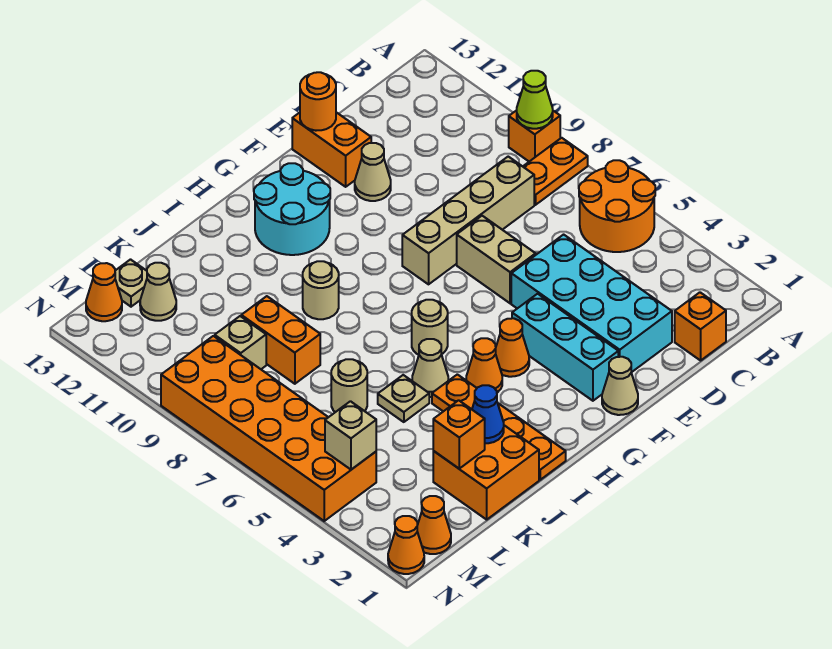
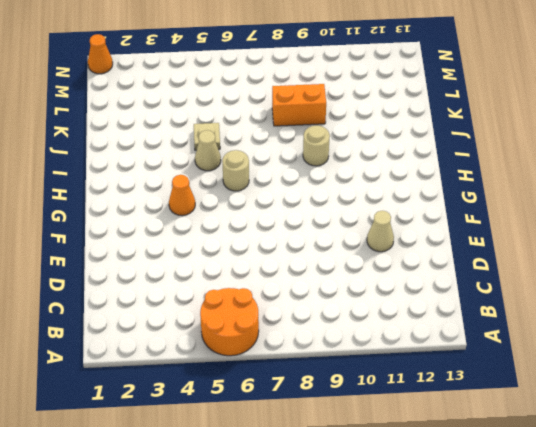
none -> orange plate A8:B8 level 1
none -> orange brick A9 level 1
none -> orange brick C1 level 1
none -> tan brick C8:F8 level 1

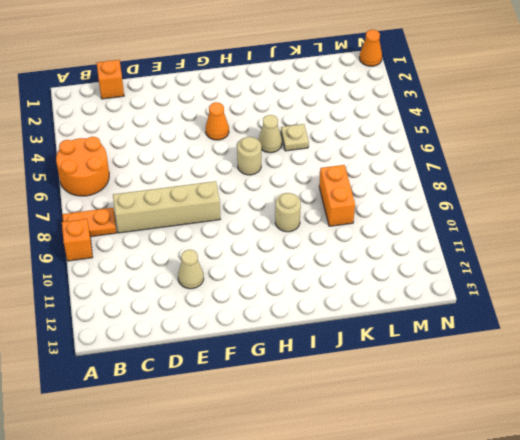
none -> cyan brick D2:E5 level 1
none -> tan brick E6:E7 level 1
none -> orange brick E12:E13 level 1
none -> tan cone F1 level 1

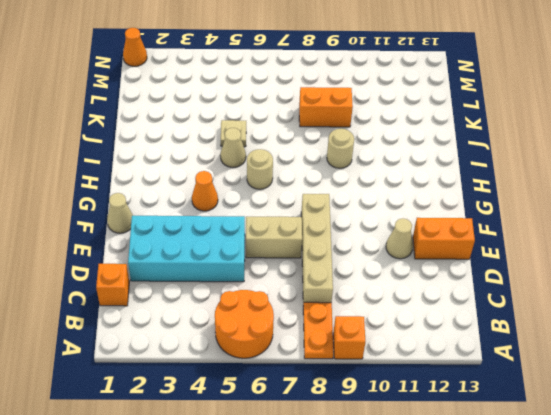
none -> cyan brick F2:F4 level 1
none -> cyan round brick G11:H12 level 1
none -> orange cone H4 level 1
none -> orange plate I1:I4 level 1

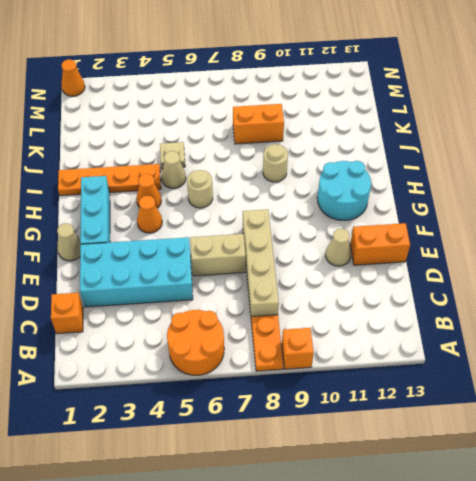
cyan brick F2:H2 level 1 -> cyan brick F2:F4 level 1
none -> orange brick J1:K2 level 1
none -> tan round brick K6 level 1
none -> tan brick L9 level 1
none -> tan cone L12 level 1

